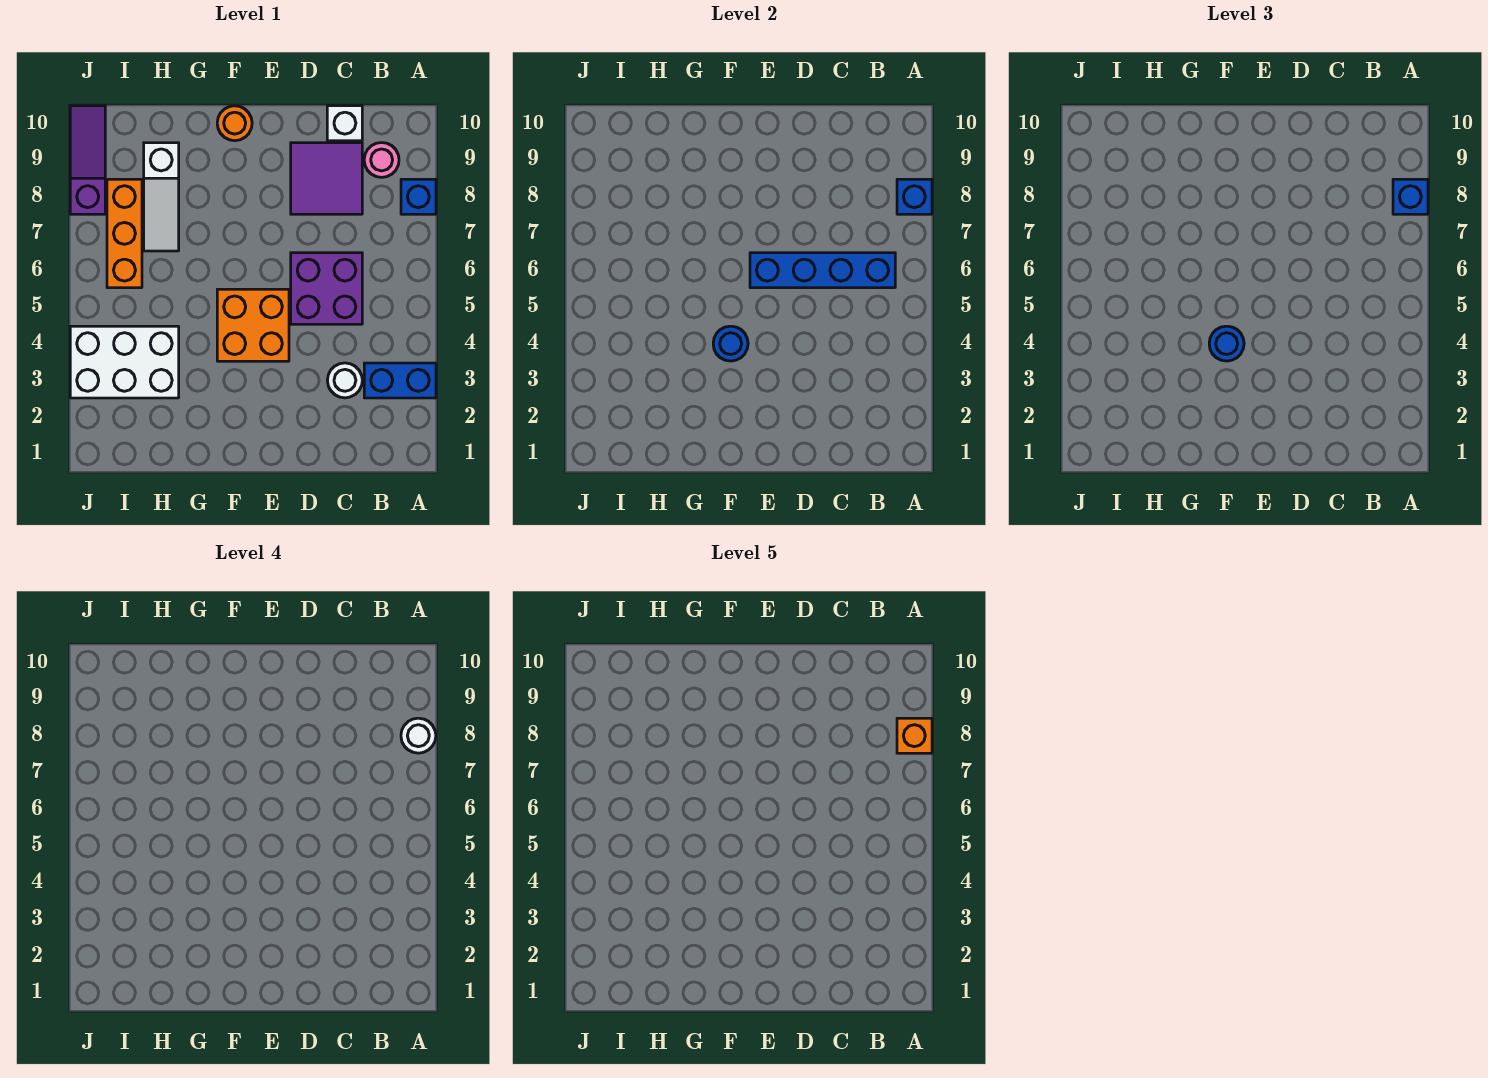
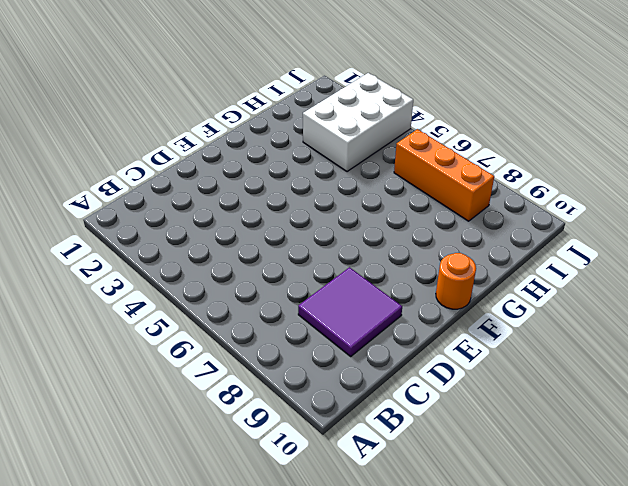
none -> blue brick A3:B3 level 1
none -> blue brick A8 level 1
none -> pink round brick B9 level 1

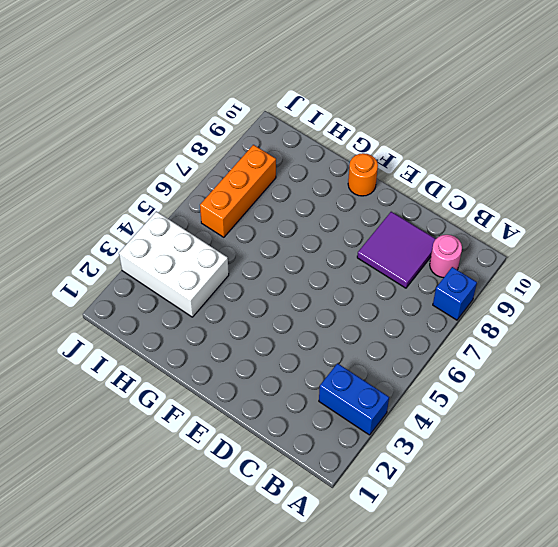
none -> white round brick C3 level 1
none -> purple brick C5:D6 level 1
none -> white brick C10 level 1

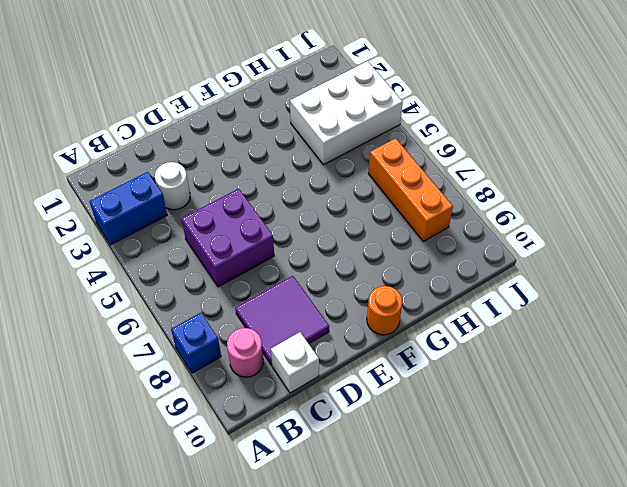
none -> orange brick E4:F5 level 1
none -> white slope H7:H9 level 1 top 9
none -> purple slope J8:J10 level 1 top 8

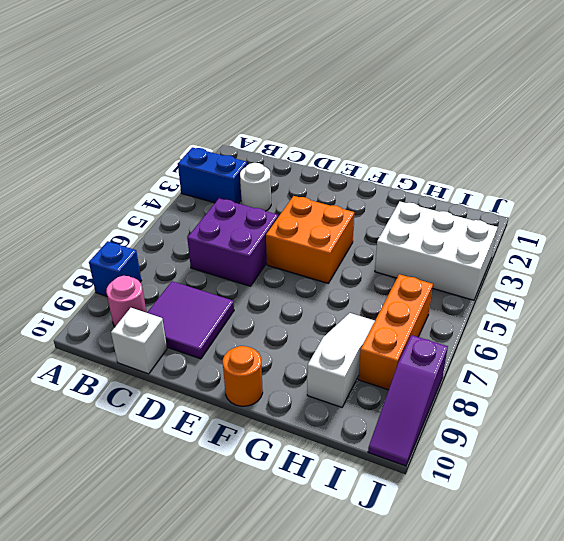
none -> blue brick A8 level 2
none -> blue brick B6:E6 level 2
none -> blue round brick F4 level 2

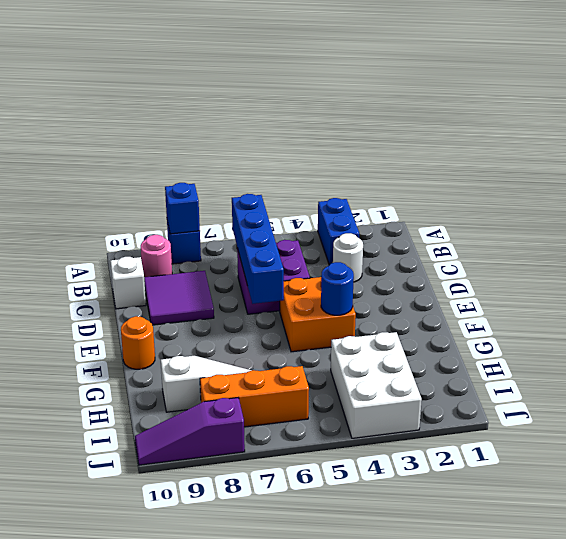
none -> blue brick A8 level 3
none -> blue round brick F4 level 3
none -> white round brick A8 level 4

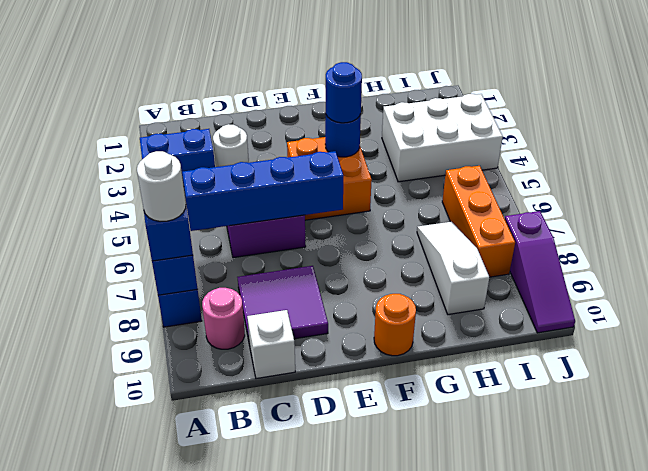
none -> orange brick A8 level 5

